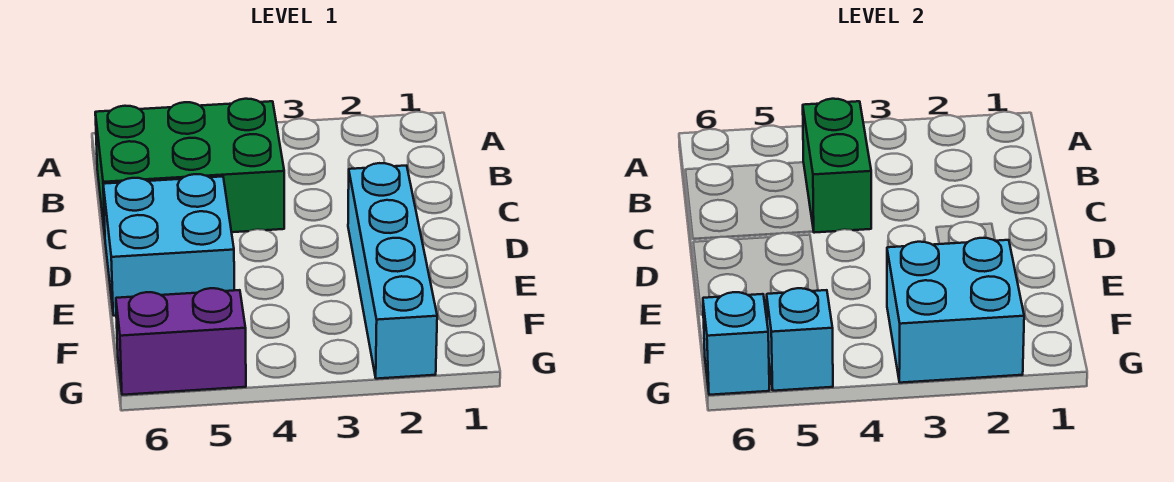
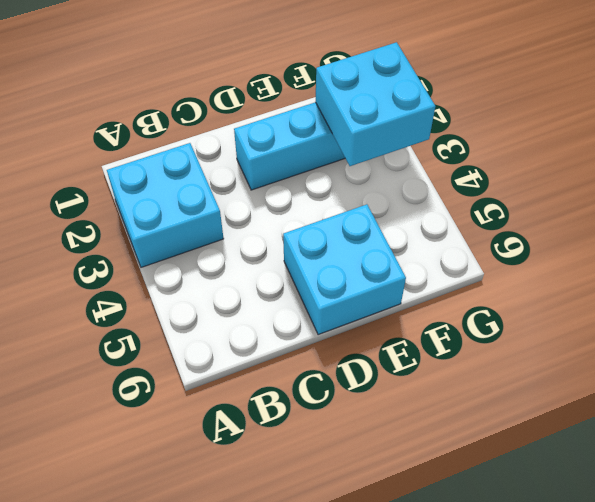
cyan brick A2:B3 level 1 -> none
none -> green brick B4:C6 level 1
none -> purple brick G5:G6 level 1

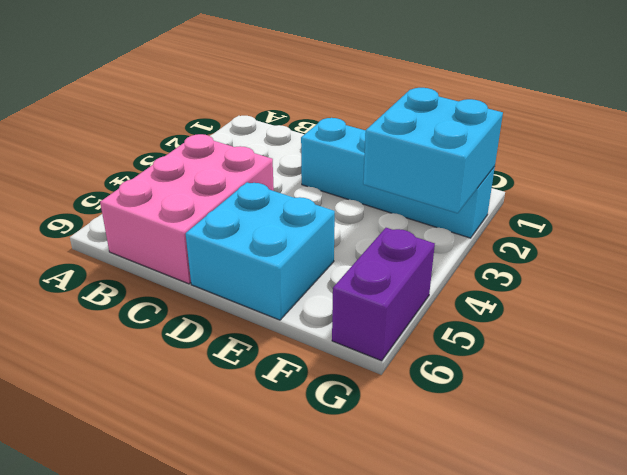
pink brick B4:C6 level 1 -> green brick B4:C6 level 1
none -> green brick B4:C4 level 2
none -> cyan brick G5 level 2

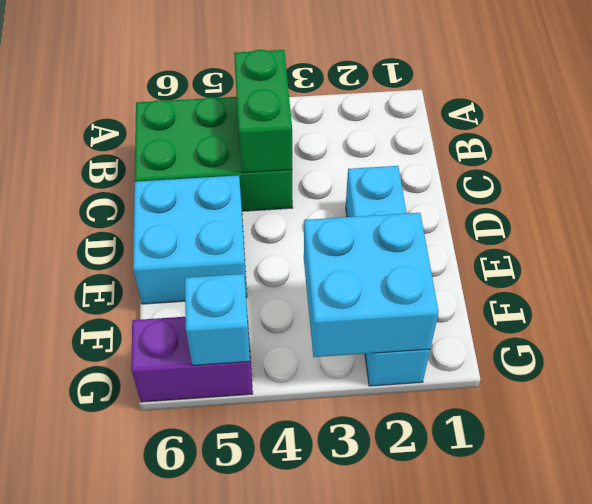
none -> cyan brick G6 level 2

